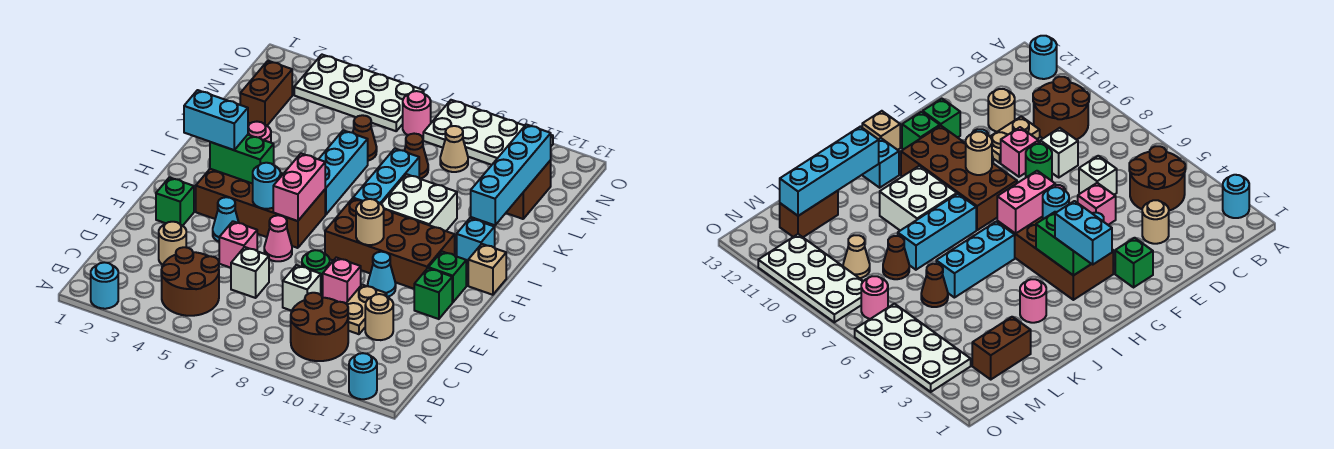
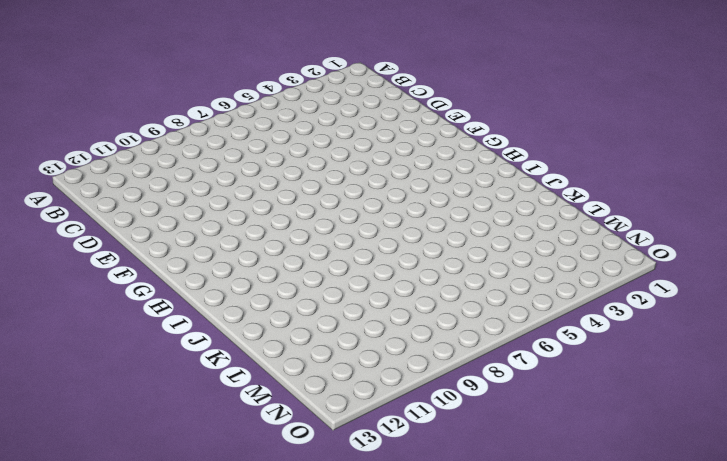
none -> cyan round brick A2 level 1
none -> cyan round brick A12 level 1
none -> brown round brick B4:C5 level 1
none -> brown round brick B9:C10 level 1

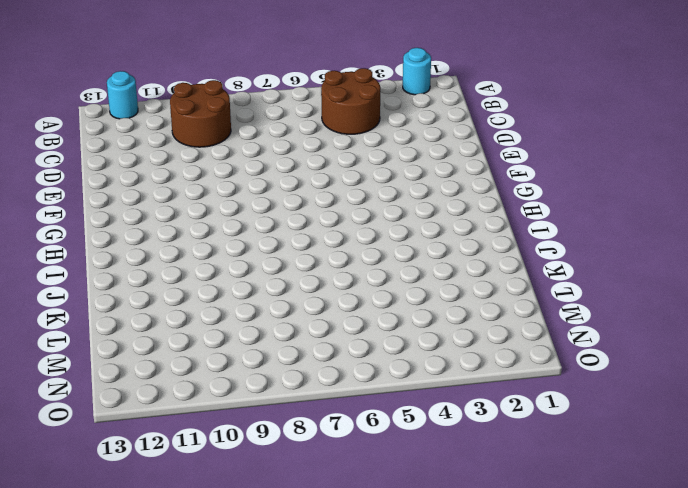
none -> tan round brick D3 level 1
none -> white brick D6 level 1
none -> white brick D8 level 1
none -> tan plate D10:E10 level 1

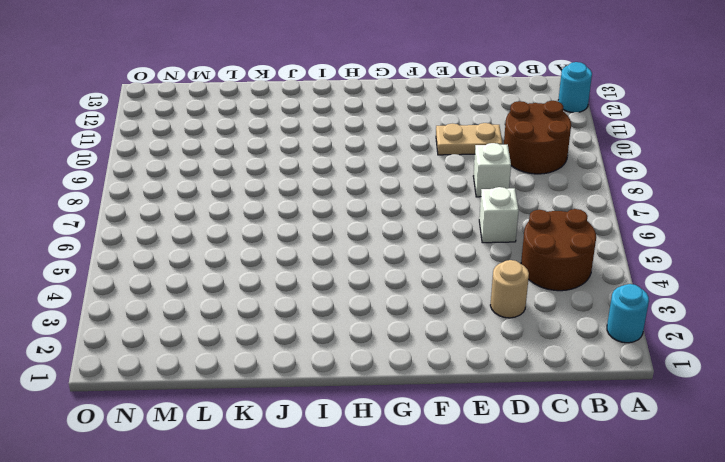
none -> tan round brick D11 level 1
none -> pink brick E5 level 1
none -> green round brick E8 level 1
none -> pink brick E9 level 1

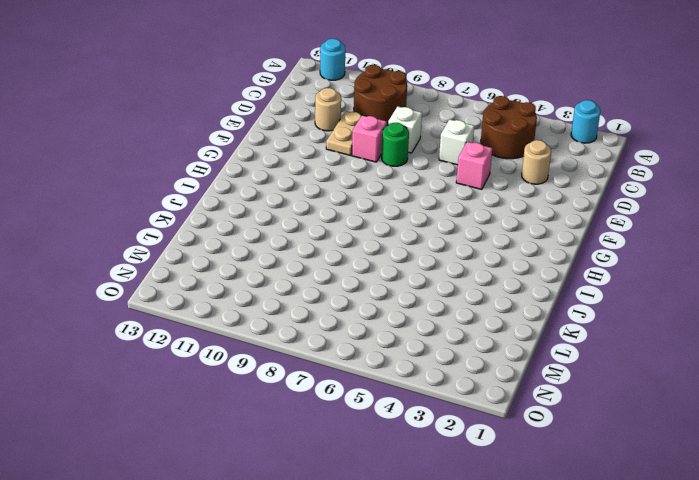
none -> green brick F2 level 1
none -> cyan cone F4 level 1
none -> pink cone F6 level 1
none -> cyan cone F10 level 1

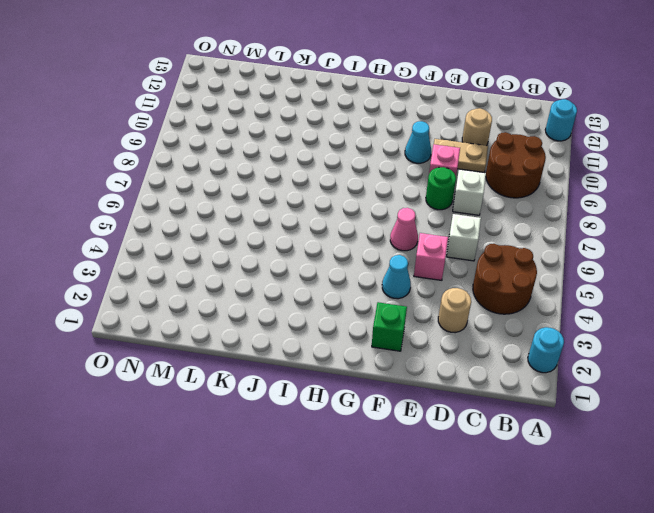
none -> green brick F12 level 1
none -> brown brick G3:H6 level 1
none -> brown brick G8:H11 level 1
none -> green brick G12 level 1

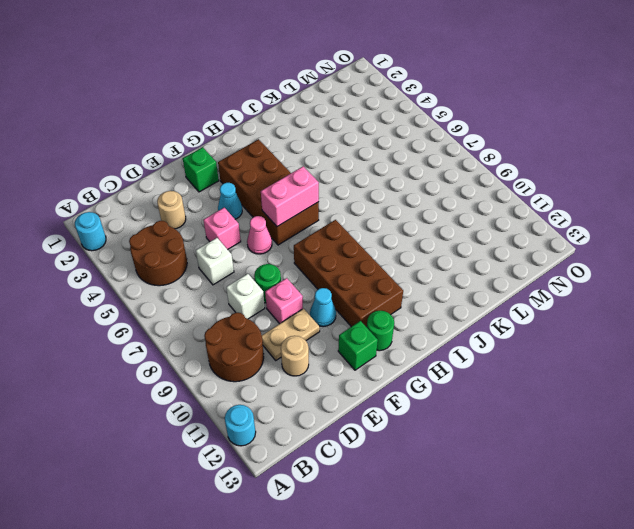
green round brick G12 level 1 -> green brick G12 level 1
none -> tan brick H13 level 1
none -> cyan brick I6:K6 level 1
none -> cyan brick I8:K8 level 1
none -> white brick I9:J10 level 1

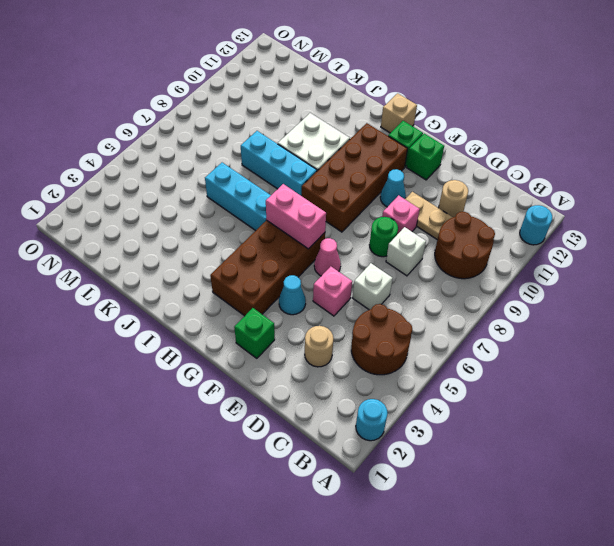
none -> cyan brick I12 level 1
none -> pink round brick J3 level 1
none -> brown brick L2:M2 level 1
none -> brown cone L6 level 1

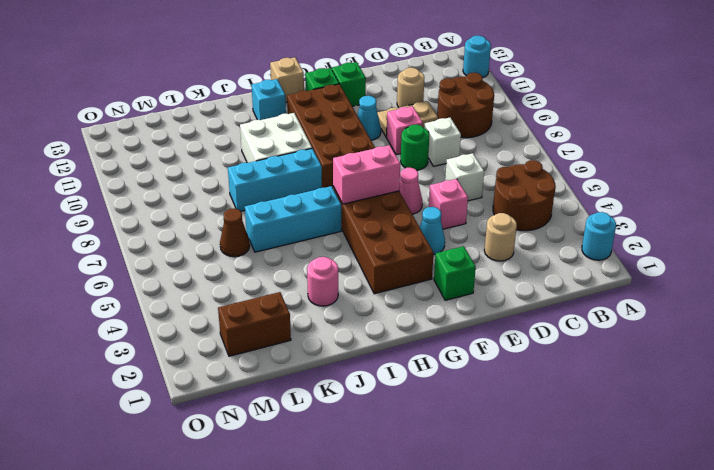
none -> brown cone L8 level 1
none -> brown brick L12:M12 level 1
none -> tan cone M9 level 1
none -> white plate N3:O6 level 1

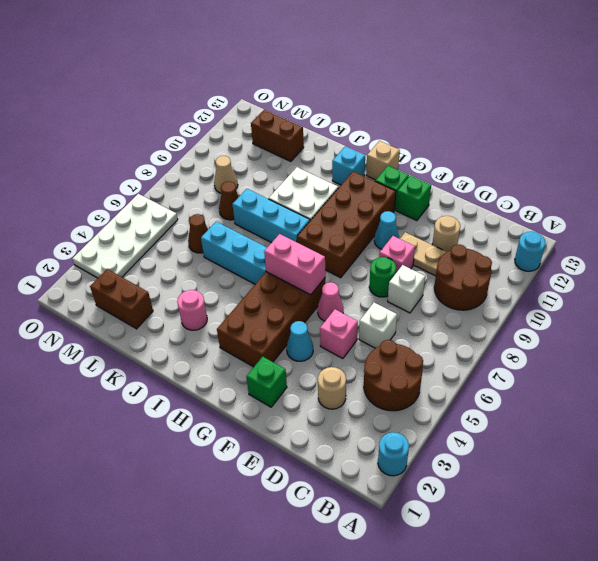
none -> pink round brick N7 level 1
none -> white plate N8:O11 level 1
none -> cyan round brick G5 level 2
none -> tan round brick G9 level 2

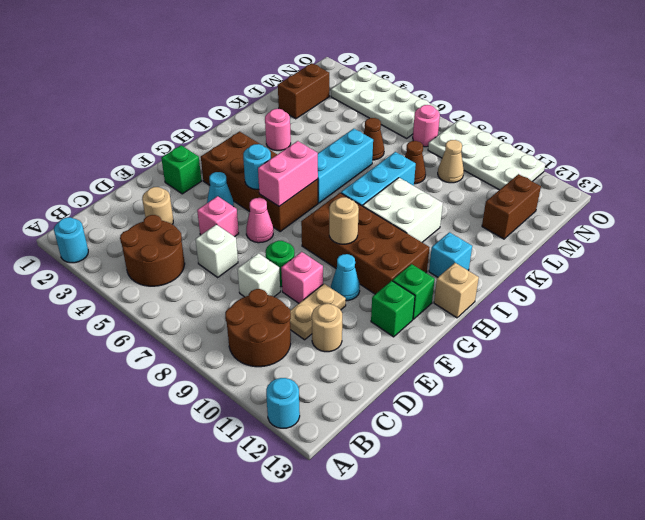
none -> green brick H3:H4 level 2
none -> cyan brick J12:M12 level 2
none -> cyan brick H2:H3 level 3

